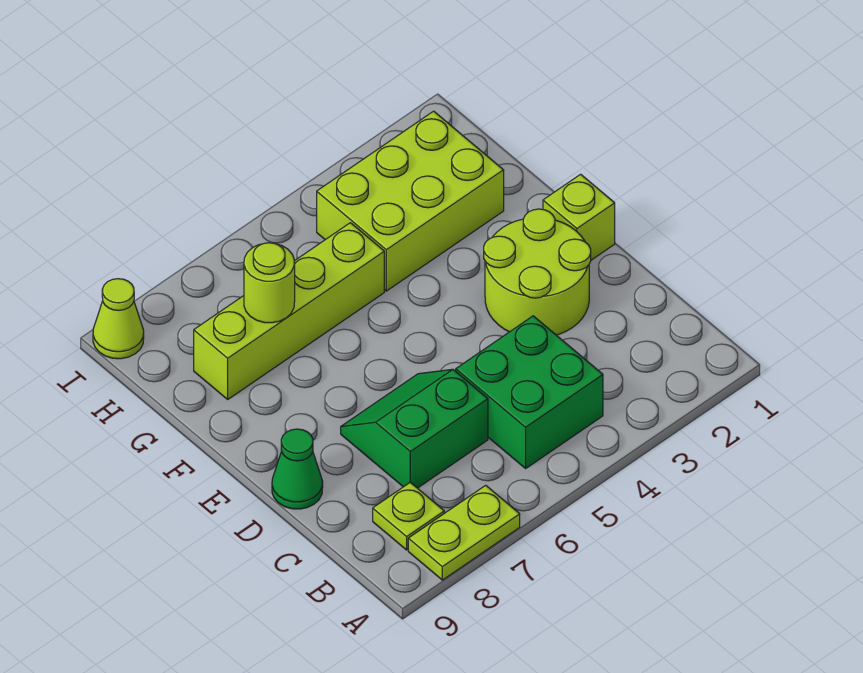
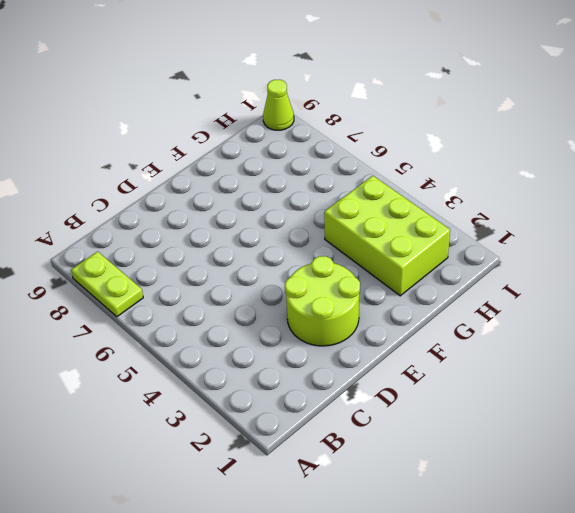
none -> green brick B4:C5 level 1
none -> lime plate B8 level 1

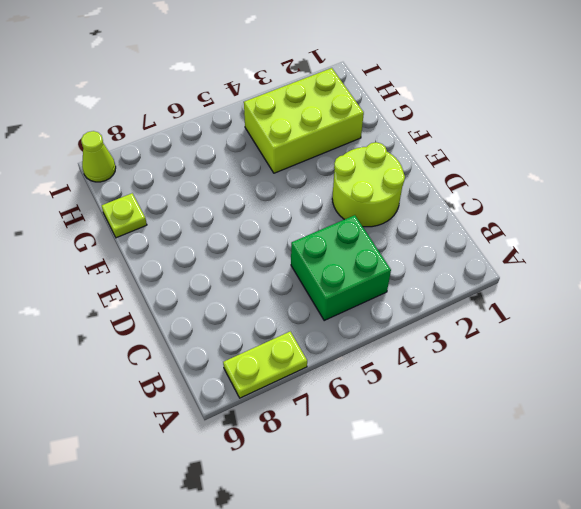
lime plate G9 level 1 -> lime plate B8 level 1
none -> green slope C6:D7 level 1 top C
none -> green cone D9 level 1

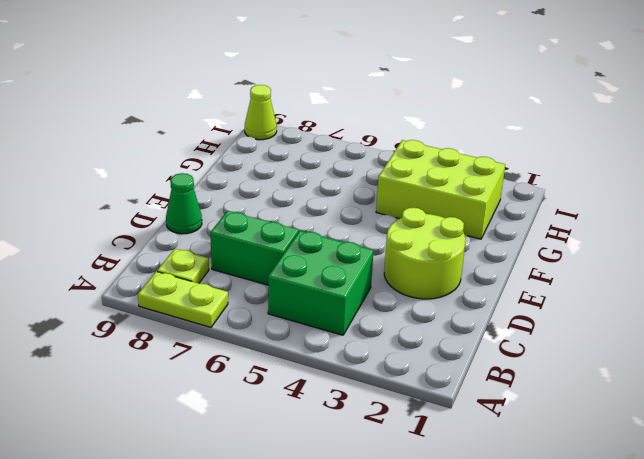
none -> lime brick E1 level 1
none -> lime brick G5:G8 level 1

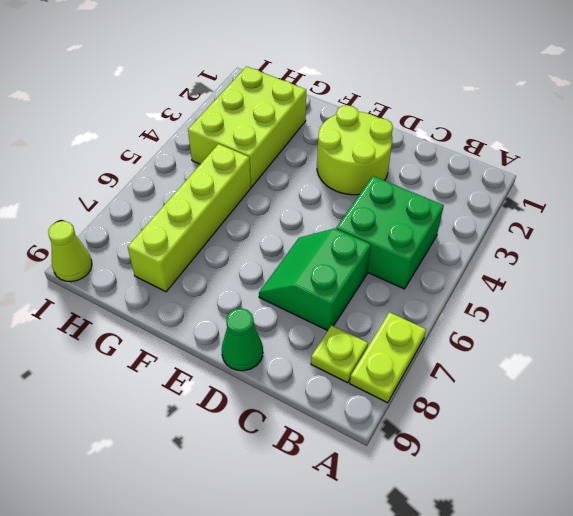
none -> lime brick E1 level 1
none -> lime round brick G7 level 2

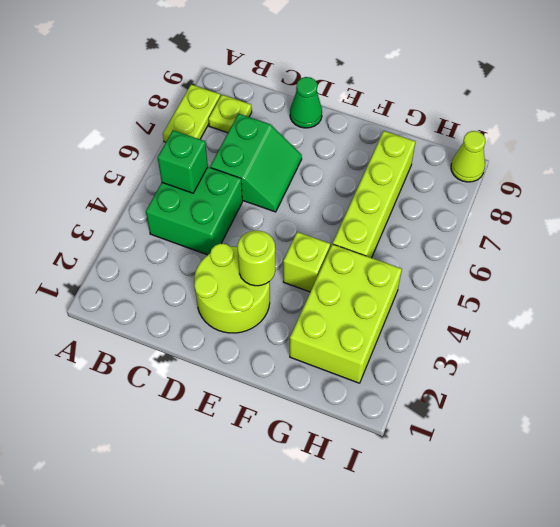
green brick B5 level 2 -> none
lime round brick E3 level 2 -> lime round brick G7 level 2
lime brick F4 level 1 -> lime brick E1 level 1

